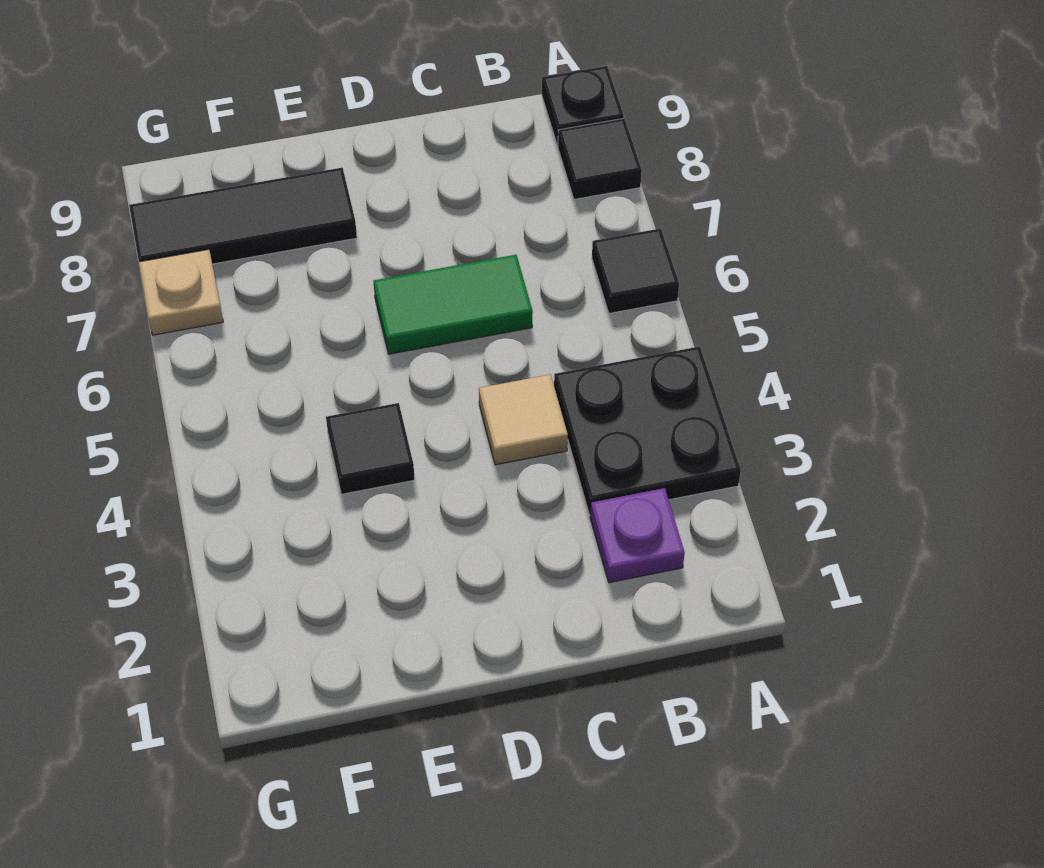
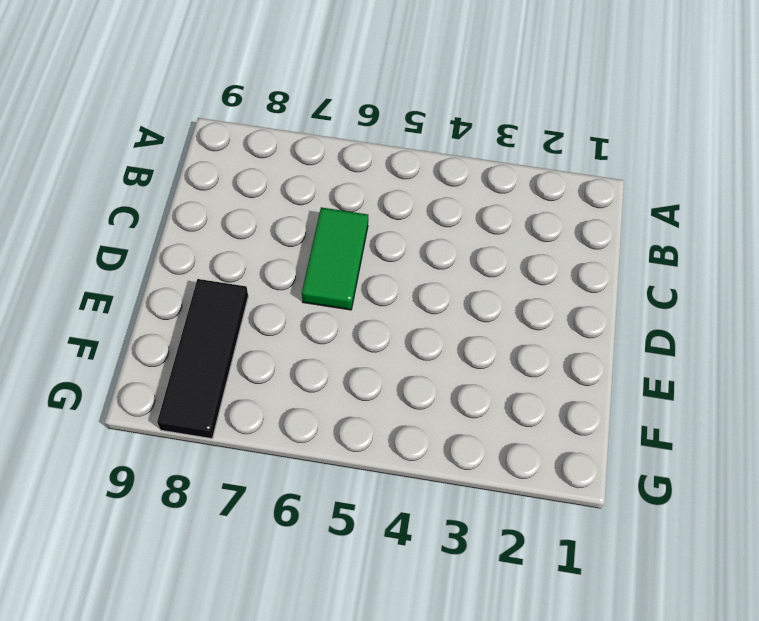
none -> black plate A3:B4 level 1
none -> black tile A6 level 1

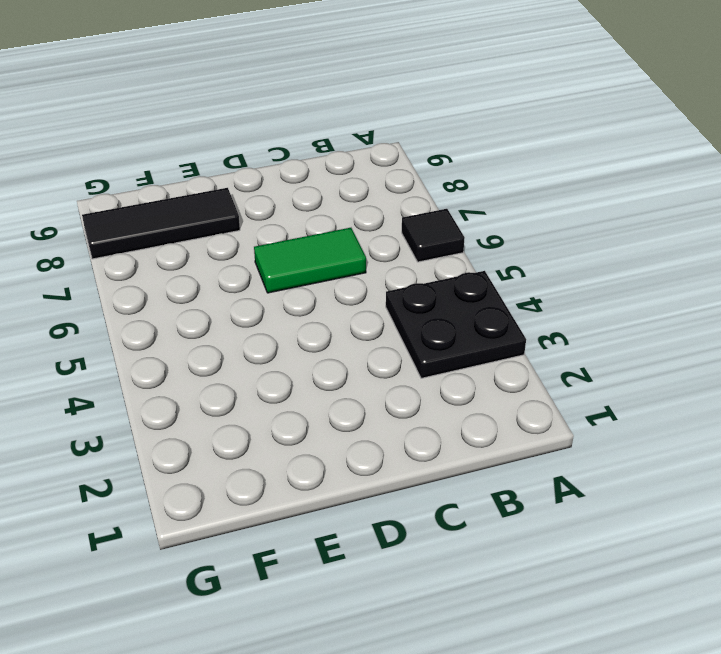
none -> black tile A8 level 1
none -> black plate A9 level 1

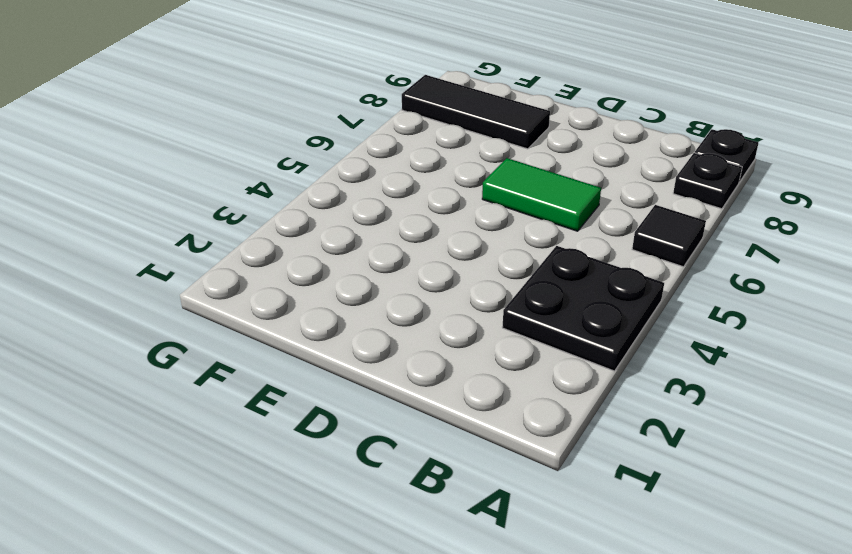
black plate A8 level 1 -> black tile A8 level 1
none -> purple plate B2 level 1
none -> tan tile C4 level 1

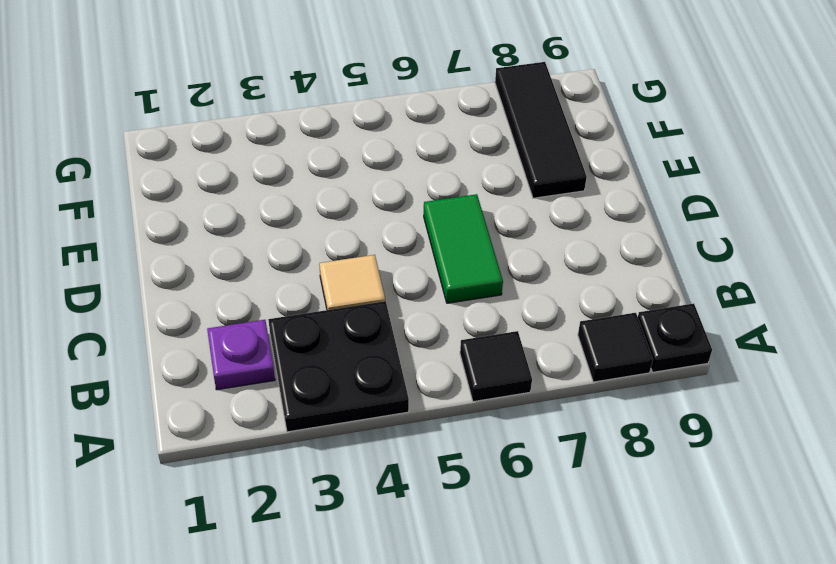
none -> black tile E4 level 1
none -> tan plate G7 level 1

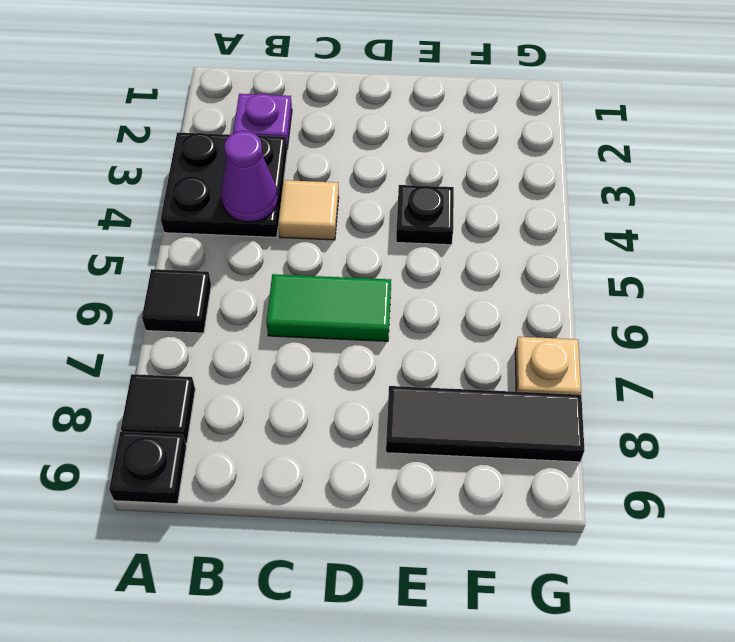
purple cone B4 level 2 -> none
black plate E4 level 1 -> black tile E4 level 1

